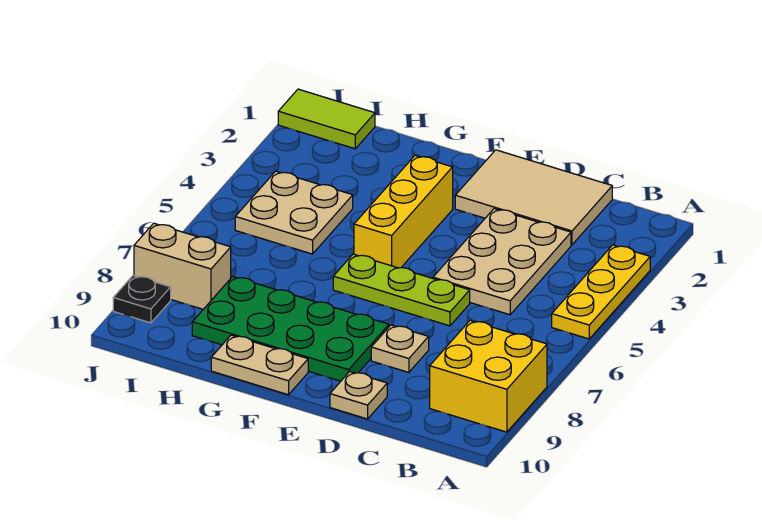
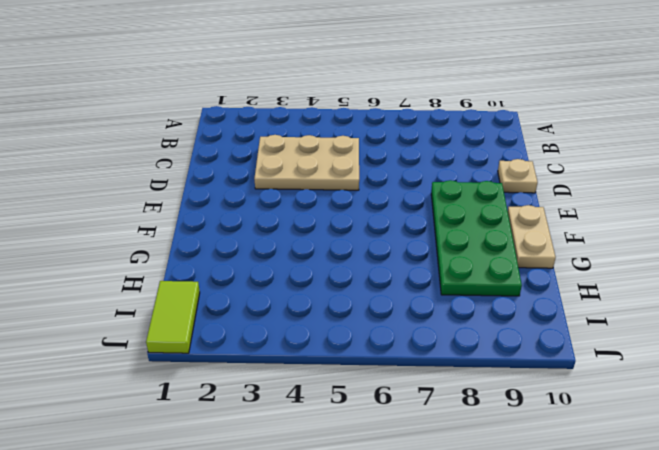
none -> yellow plate A3:A5 level 1
none -> yellow brick A8:B9 level 1
none -> tan tile C1:E2 level 1

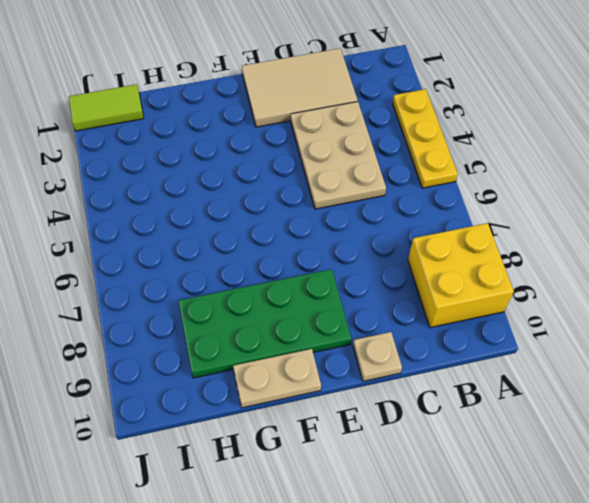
none -> lime plate D6:F6 level 1
none -> tan plate D8 level 1
none -> yellow brick F3:F5 level 1

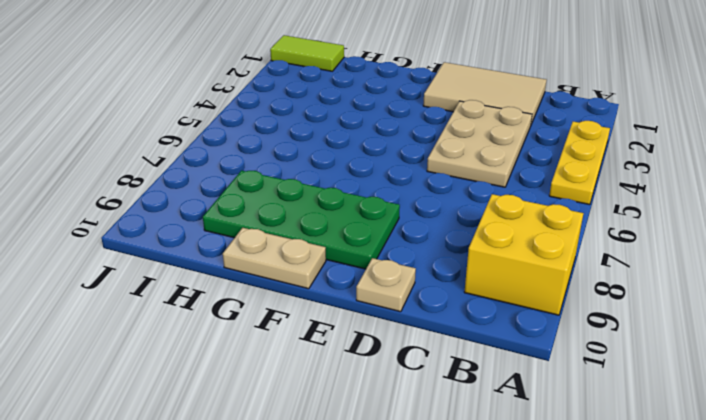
none -> lime plate D6:F6 level 1
none -> tan plate D8 level 1
none -> yellow brick F3:F5 level 1

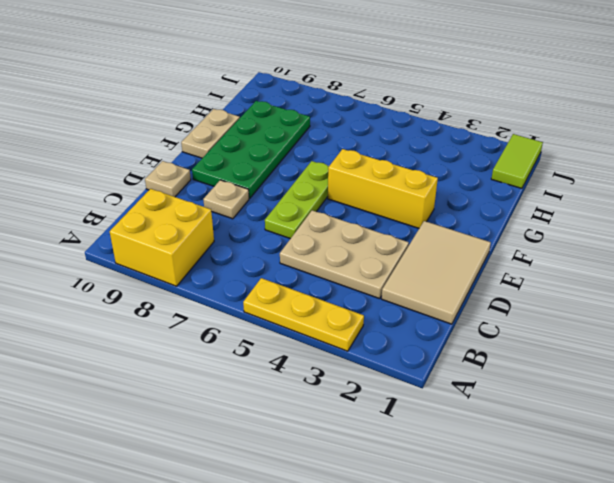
none -> tan plate H4:I5 level 1
none -> tan brick I8:J8 level 1
none -> black plate J9 level 1

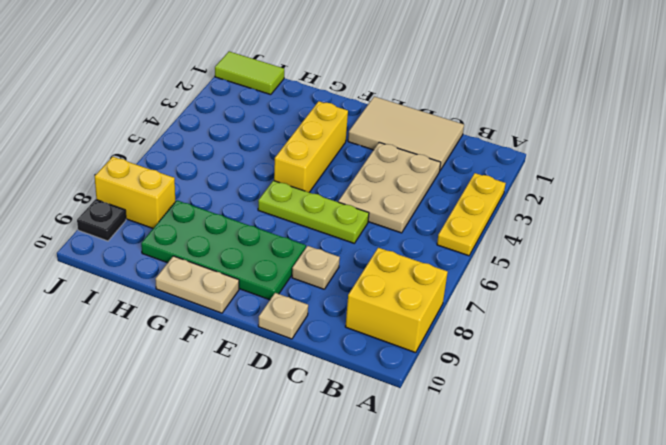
yellow brick I8:J8 level 1 -> tan brick I8:J8 level 1
none -> tan plate H4:I5 level 1

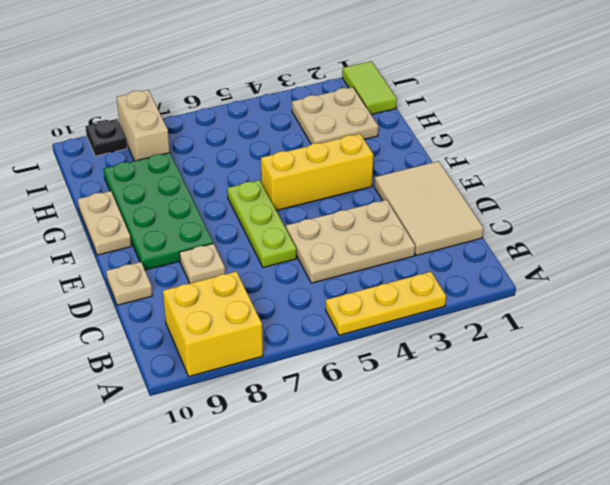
tan plate H2:I3 level 1 -> tan plate H4:I5 level 1

